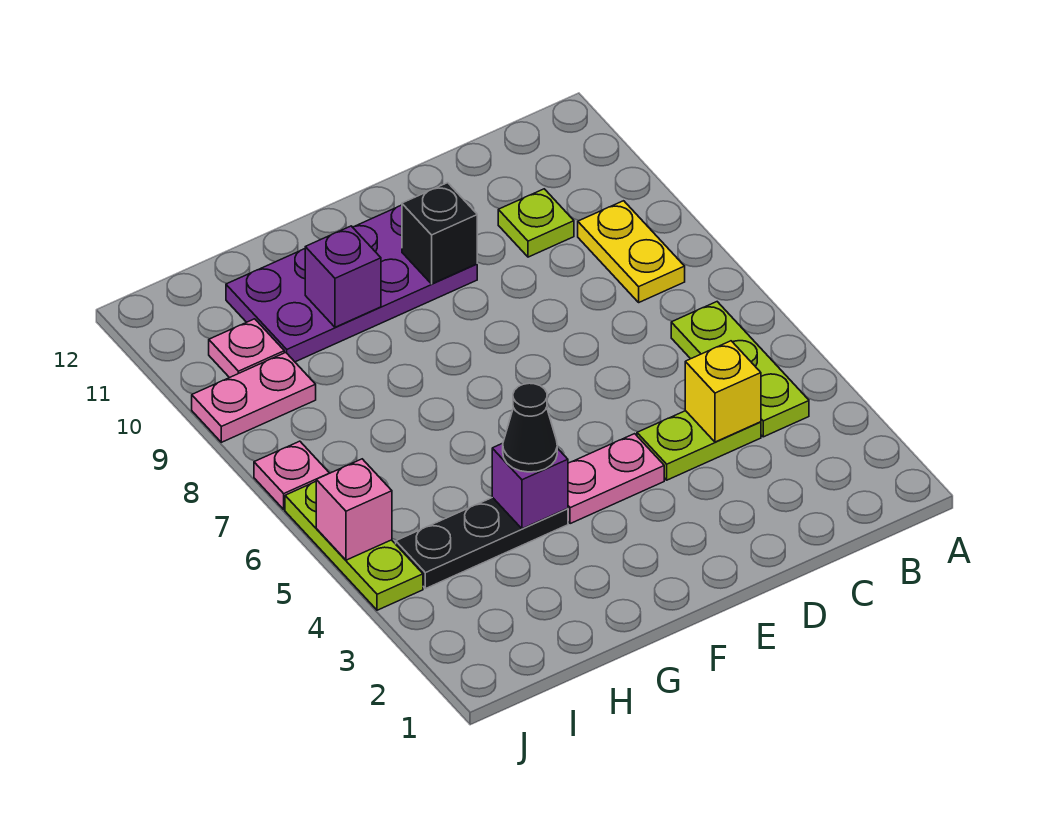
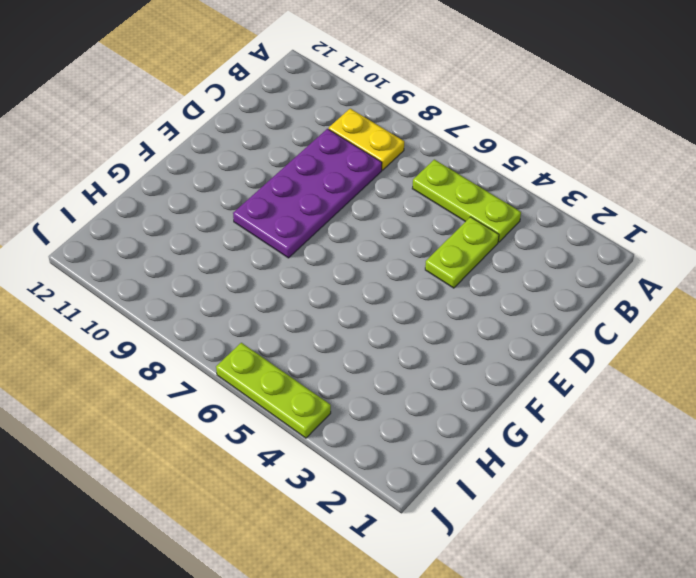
purple plate C8:F9 level 1 -> purple plate E10:H11 level 1
none -> lime plate C10 level 1
none -> pink plate E4:F4 level 1
none -> black plate G4:I4 level 1

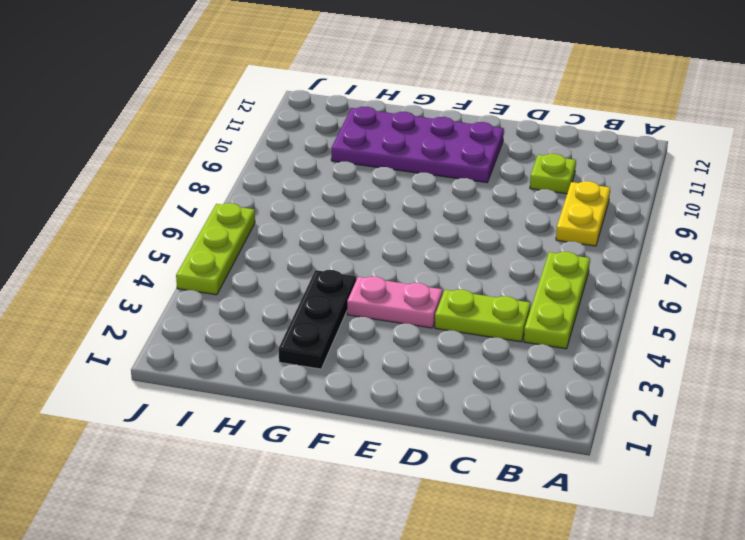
black plate G2:G4 level 1 -> black plate G4:I4 level 1
none -> pink plate I9:J9 level 1
none -> pink plate I10 level 1
none -> pink plate J7 level 1

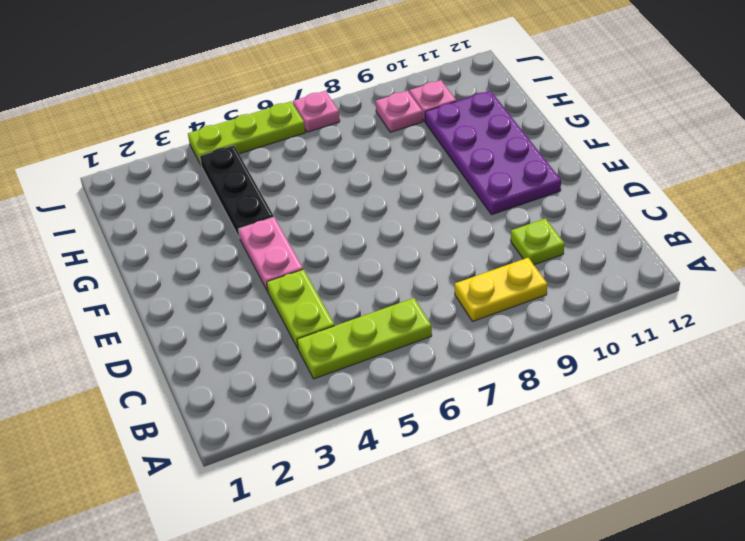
pink plate I9 level 1 -> pink plate I9:J9 level 1
none -> yellow brick C4 level 2
none -> black brick E10 level 2
none -> purple brick G4 level 2

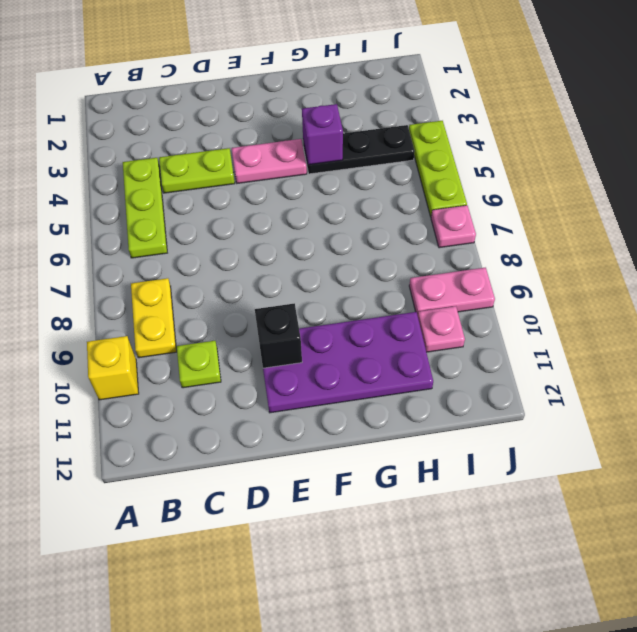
yellow brick A10 level 1 -> yellow brick C4 level 2
none -> purple brick G10 level 2
none -> pink brick J5 level 2
none -> black cone G4 level 3

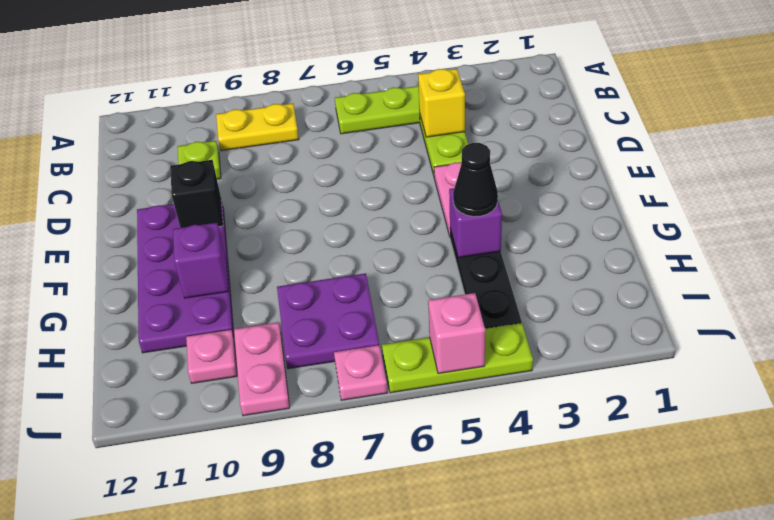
purple plate H7:I8 level 1 -> none

